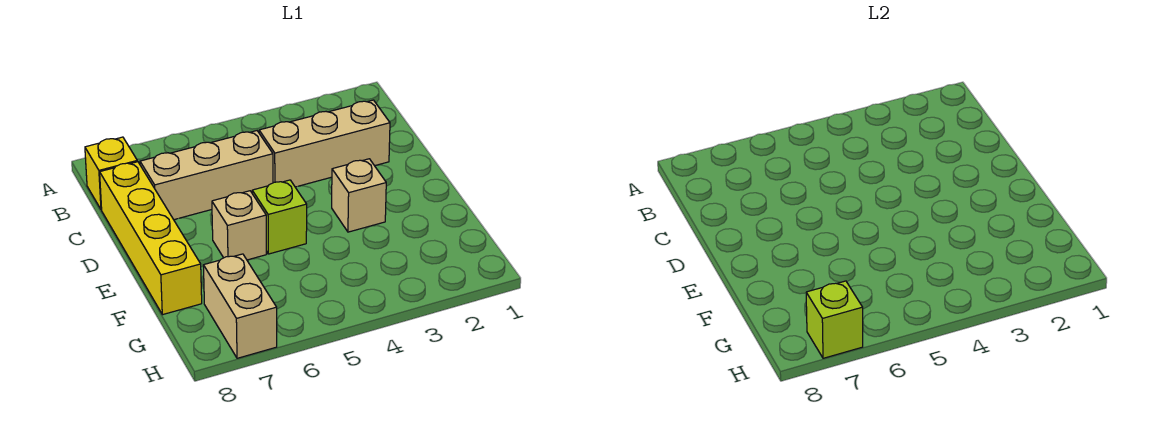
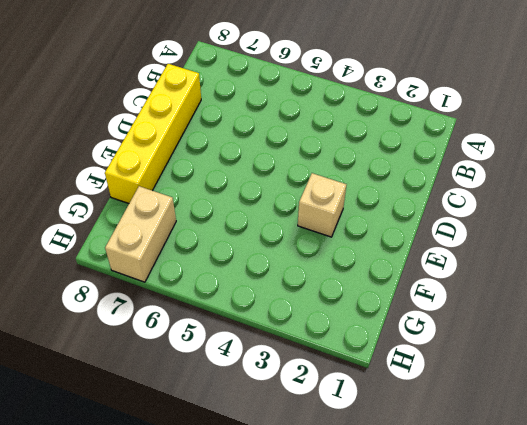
none -> yellow brick B8 level 1
none -> tan brick C2:C4 level 1

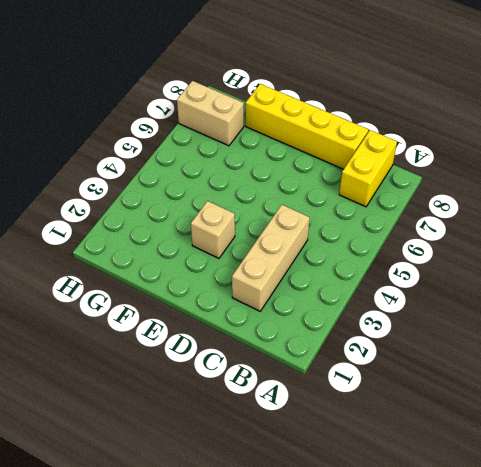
yellow brick B7:B8 level 1 -> yellow brick B8 level 1
none -> tan brick C5:C7 level 1
none -> lime brick E5 level 1

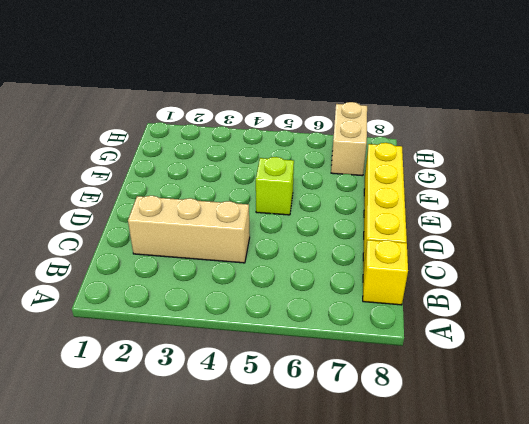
none -> tan brick C5:C7 level 1
none -> tan brick E3 level 1

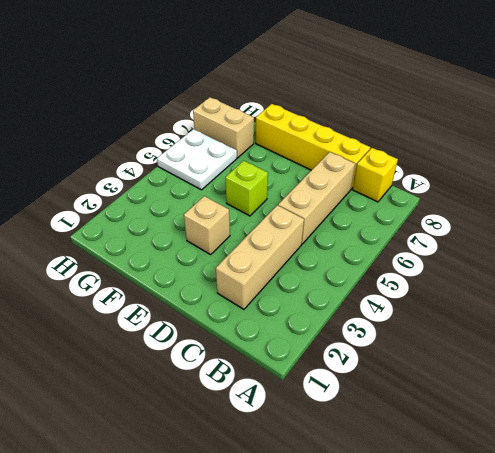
white plate G5:H6 level 1 -> none
none -> tan brick E6 level 1
none -> lime brick H7 level 2

